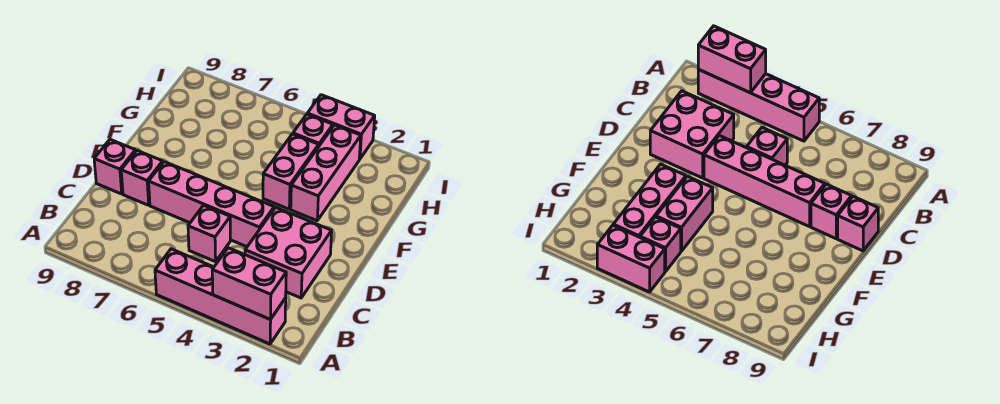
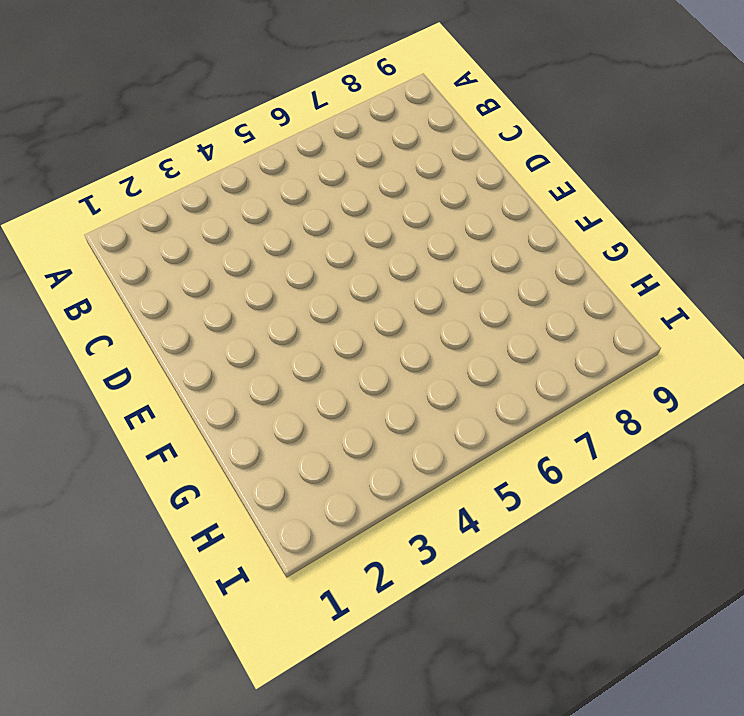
none -> pink brick A2:A5 level 1
none -> pink brick C2:D3 level 1

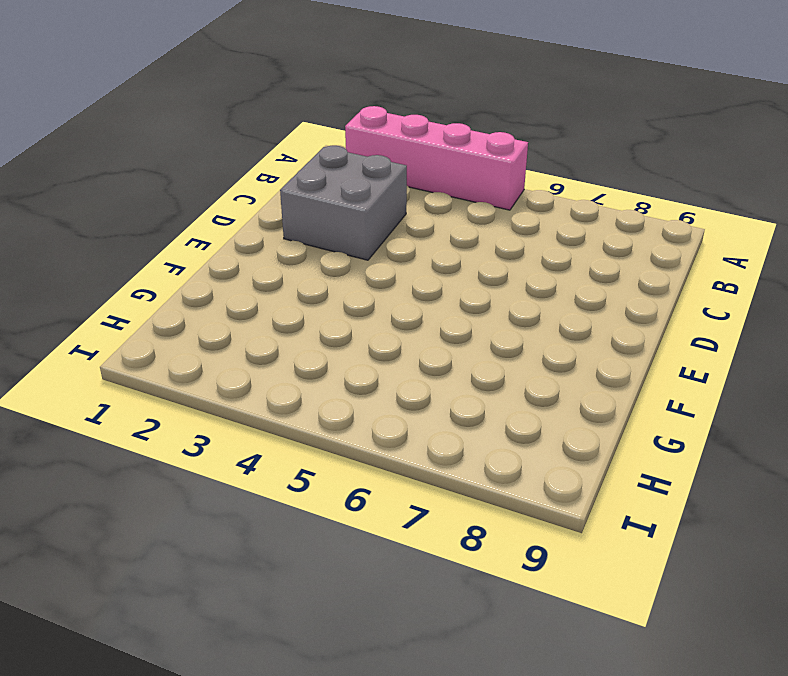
grey brick C2:D3 level 1 -> pink brick C2:D3 level 1
none -> pink brick C5 level 1
none -> pink brick D4:D7 level 1

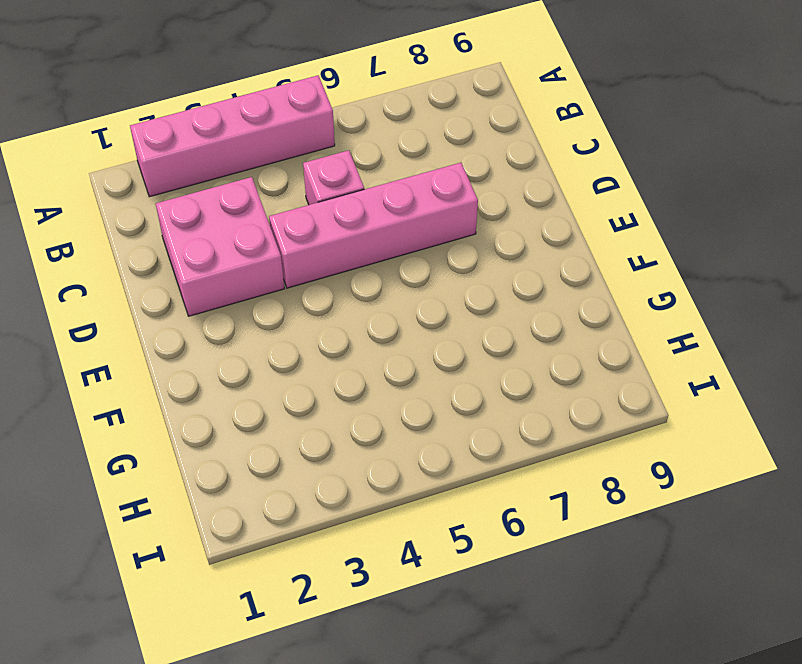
none -> pink brick D8 level 1
none -> pink brick D9 level 1

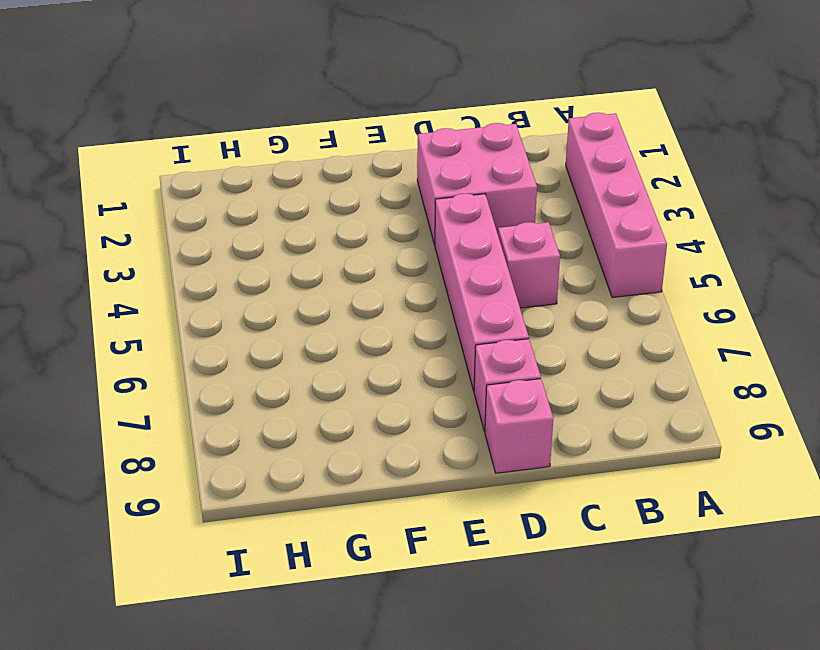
none -> pink brick F3:H3 level 1
none -> pink brick F4:G4 level 1

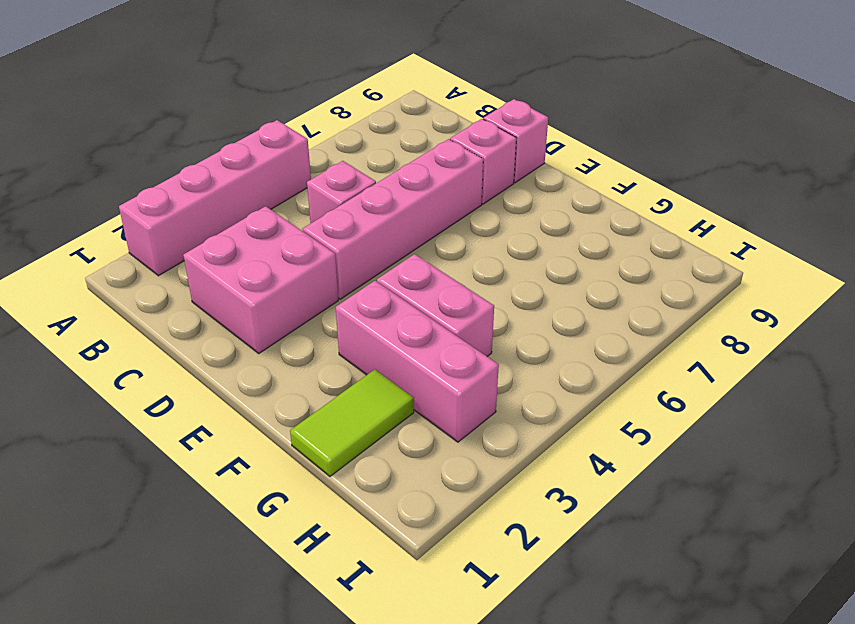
lime tile G1:G2 level 1 -> none
none -> pink brick H4 level 1
none -> pink brick I3:I4 level 1

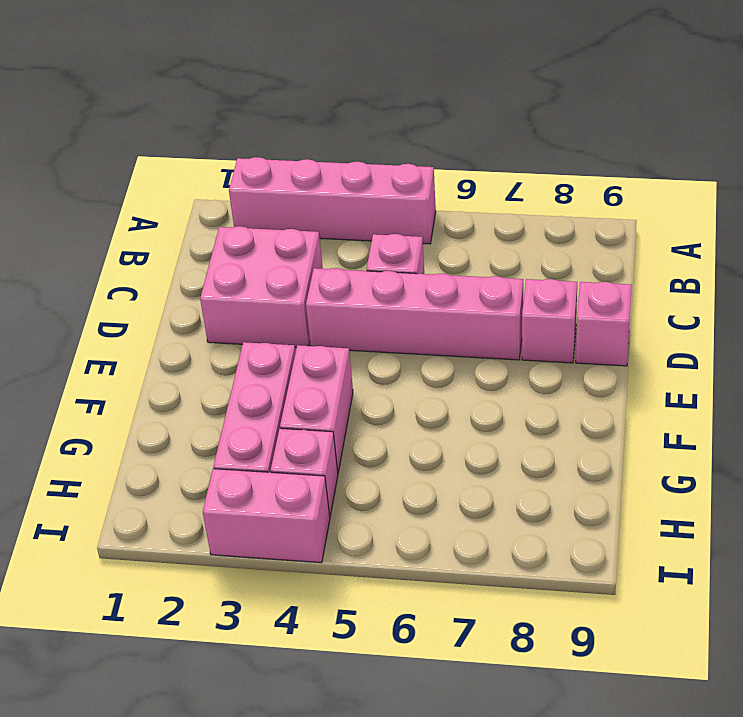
none -> pink brick A2:A3 level 2

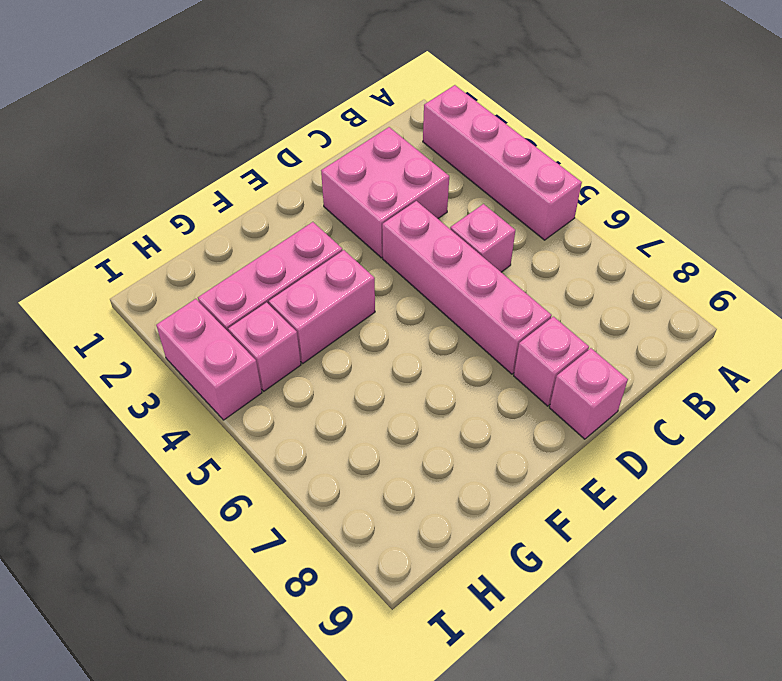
none -> pink brick A2:A3 level 2

